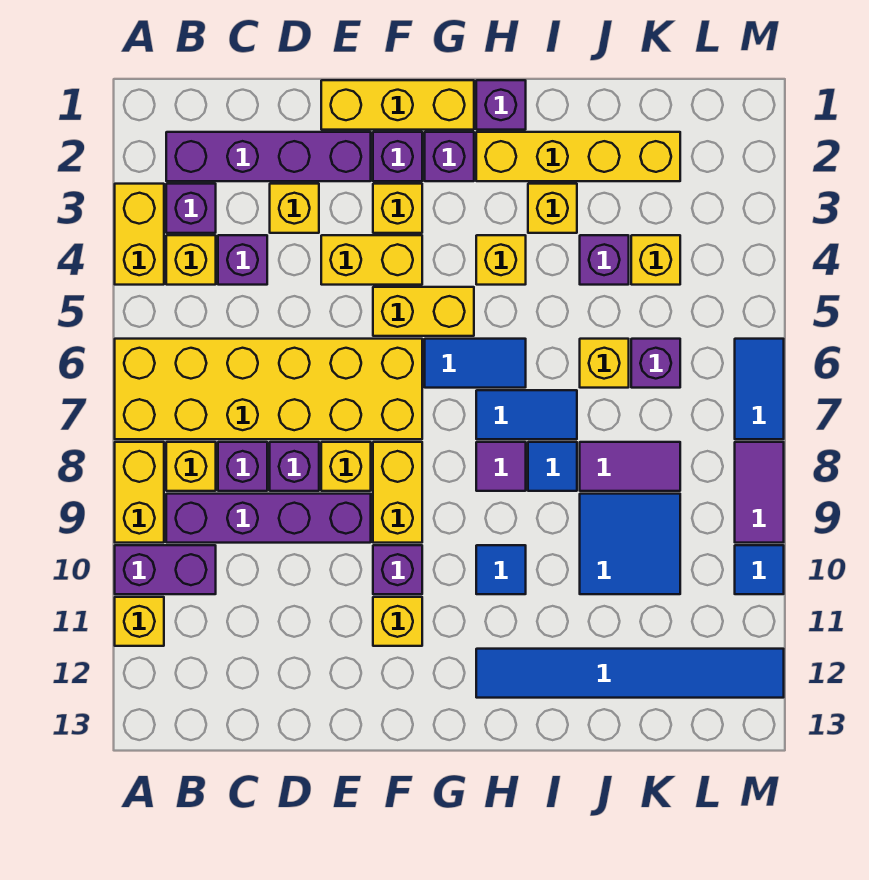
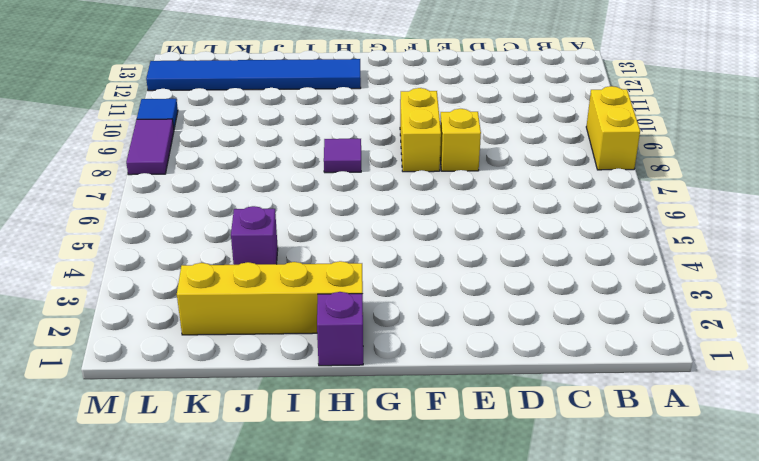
none -> yellow brick A3:A4 level 1
none -> yellow brick A6:F7 level 1
none -> purple brick A10:B10 level 1
none -> yellow brick A11 level 1

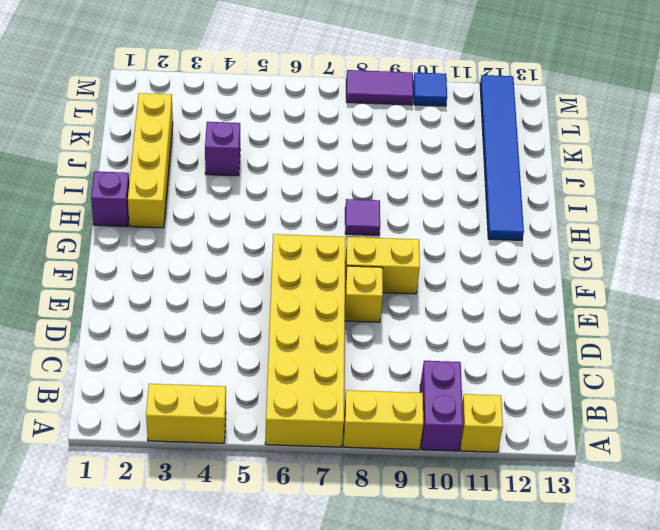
none -> purple brick B2:E2 level 1
none -> purple brick B3 level 1
none -> yellow brick B4 level 1
none -> yellow brick B8 level 1

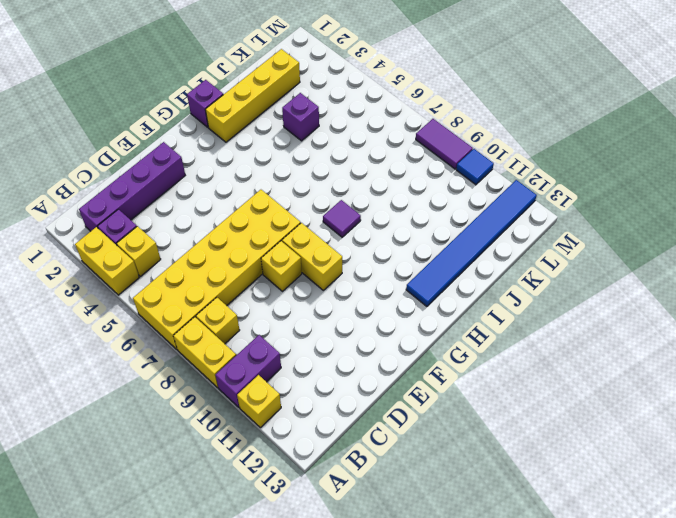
none -> purple brick B9:E9 level 1
none -> purple brick C4 level 1
none -> purple brick C8 level 1
none -> yellow brick D3 level 1

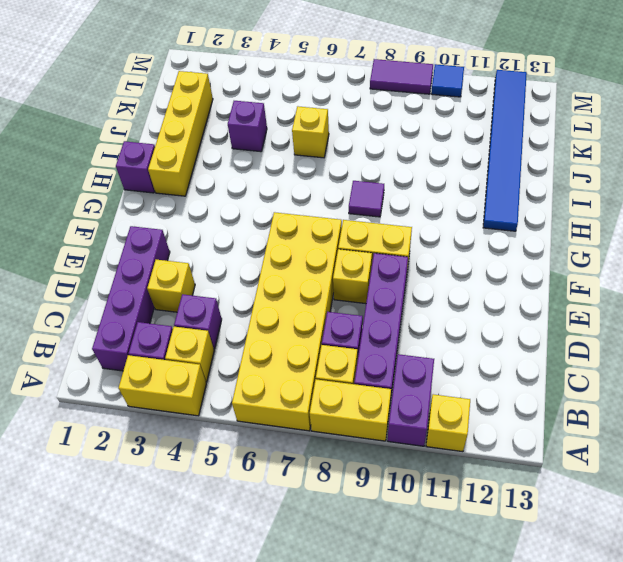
none -> purple brick D8 level 1
none -> yellow brick E1:G1 level 1
none -> yellow brick E4:F4 level 1
none -> purple brick F2 level 1

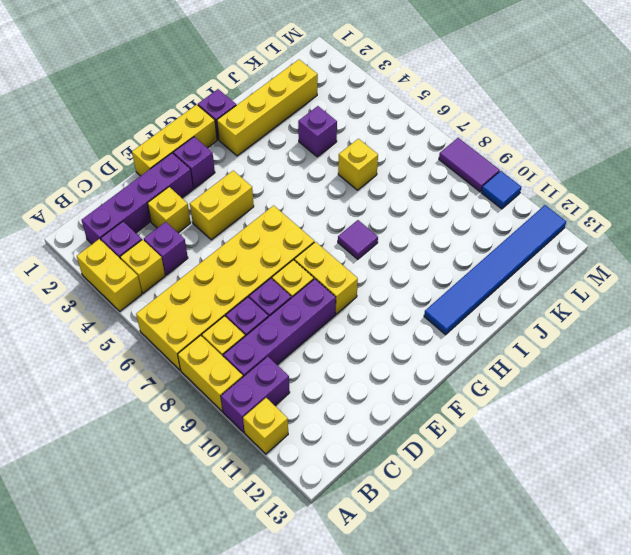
none -> yellow brick F3 level 1
none -> yellow brick F5:G5 level 1
none -> purple brick F10 level 1
none -> yellow brick F11 level 1

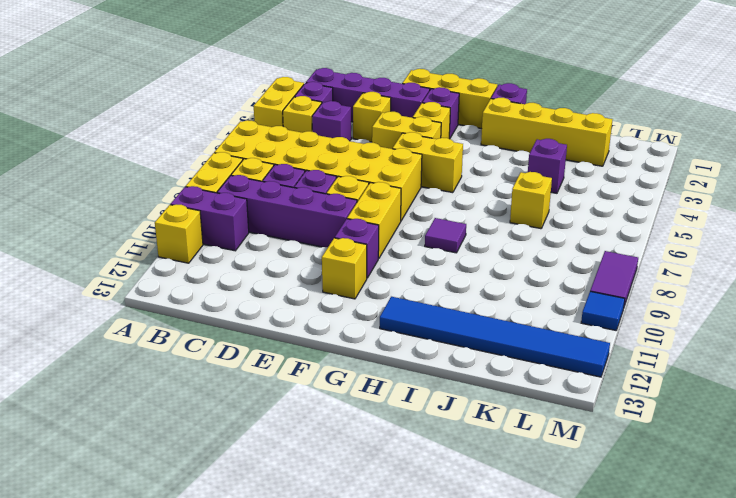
none -> purple brick G2 level 1
none -> blue tile G6:H6 level 1
none -> yellow brick H4 level 1
none -> blue tile H7:I7 level 1

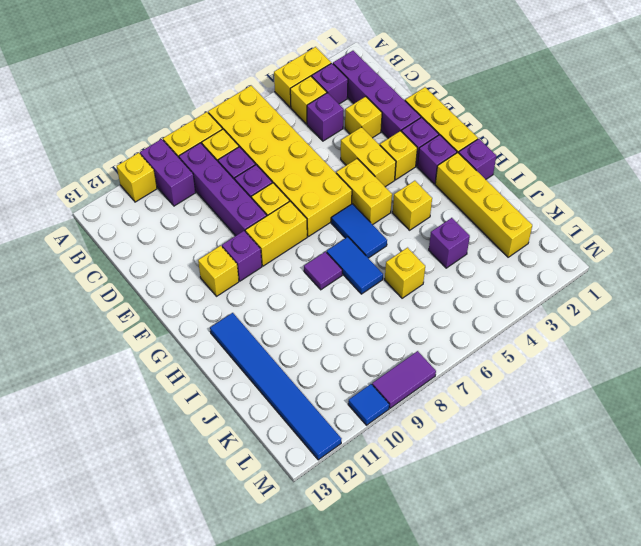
none -> blue tile H10 level 1
none -> yellow brick I3 level 1
none -> blue tile I8 level 1
none -> purple tile J8:K8 level 1

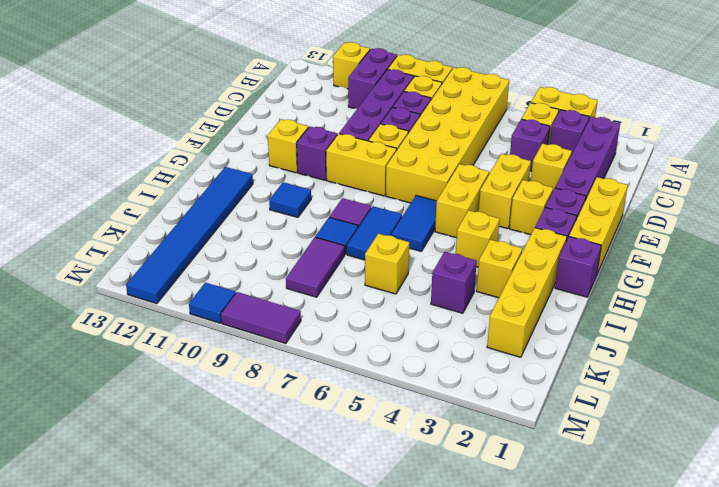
none -> blue tile J9:K10 level 1
none -> yellow brick K4 level 1
none -> purple brick K6 level 1
none -> blue tile M6:M7 level 1

